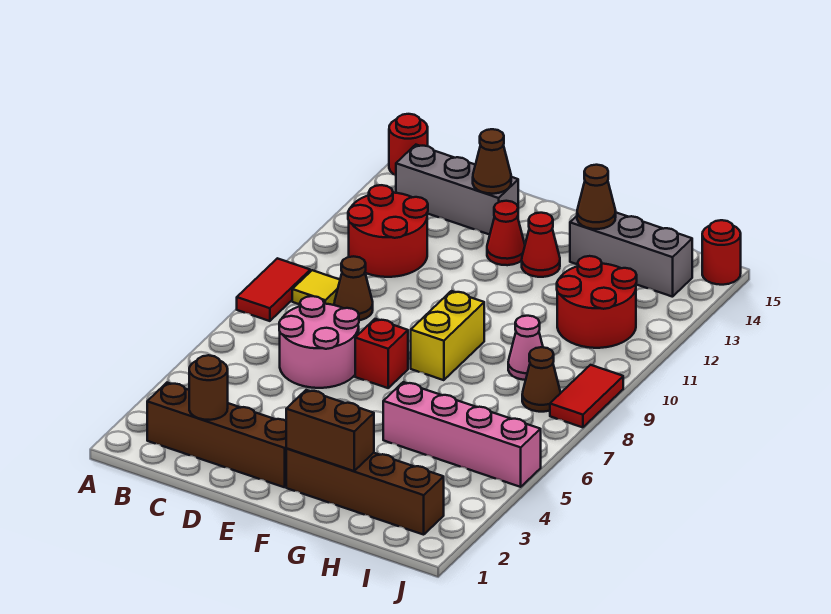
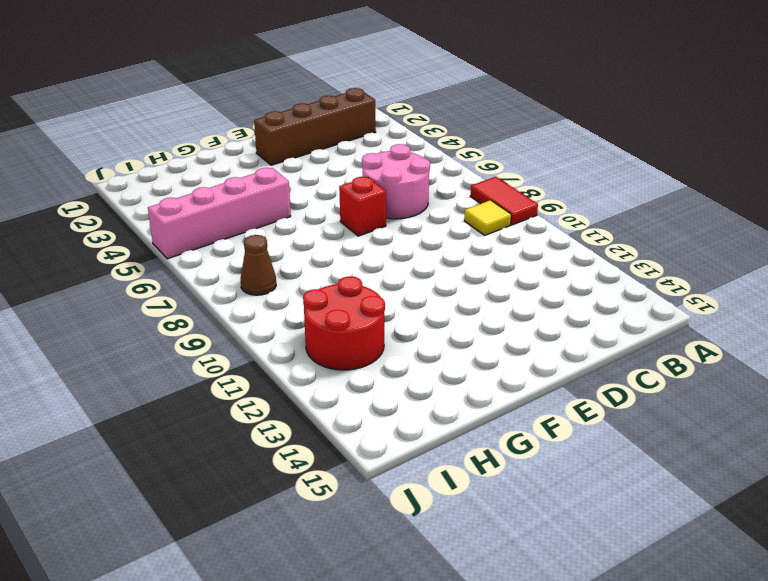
none -> red round brick A15 level 1
none -> red round brick B11:C12 level 1
none -> grey brick B14:D14 level 1

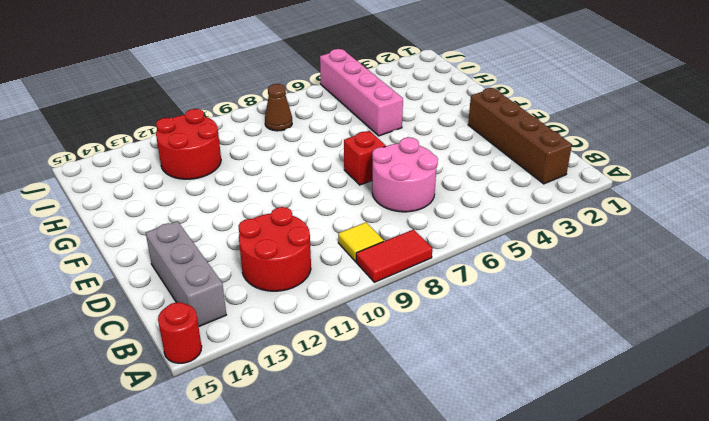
none -> brown cone C9 level 1
none -> red cone E13 level 1
none -> brown brick F2:I2 level 1

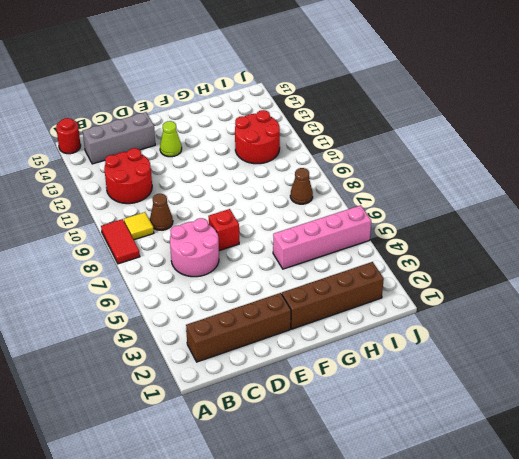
lime cone E13 level 1 -> red cone E13 level 1
none -> yellow brick F8:F9 level 1
none -> red cone F13 level 1
none -> grey brick G14:I14 level 1

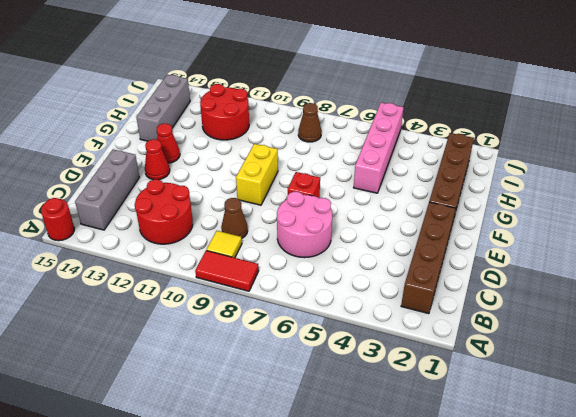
yellow brick E9:F9 level 1 -> yellow brick F8:F9 level 1
none -> pink cone H9 level 1
none -> red tile J8:J9 level 1
none -> red round brick J15 level 1

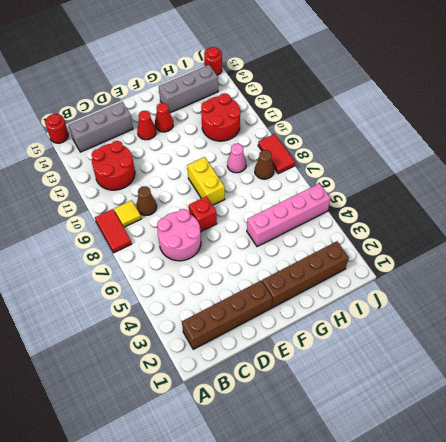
none -> brown round brick C2 level 2
none -> brown cone D14 level 2
none -> brown brick F2:G2 level 2

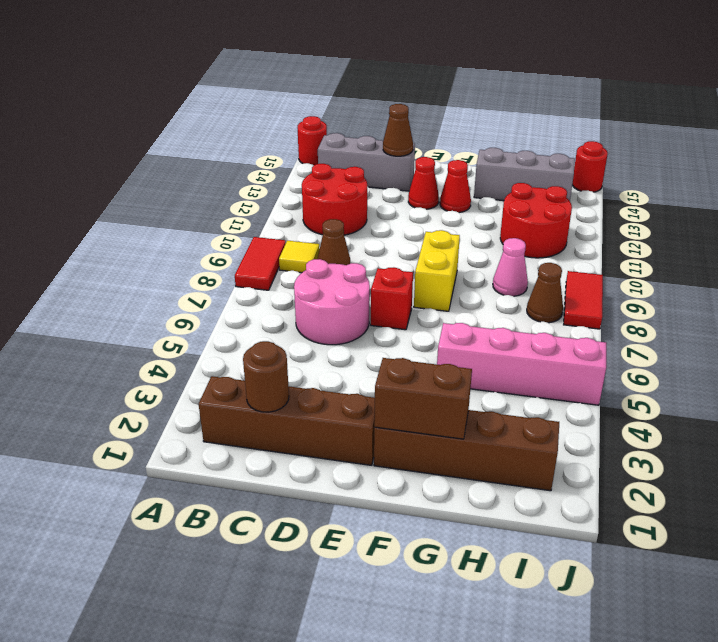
none -> brown cone G14 level 2

